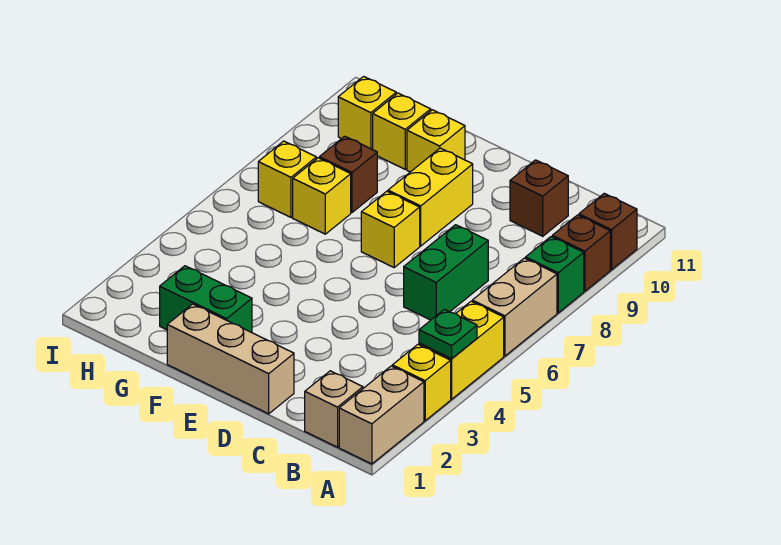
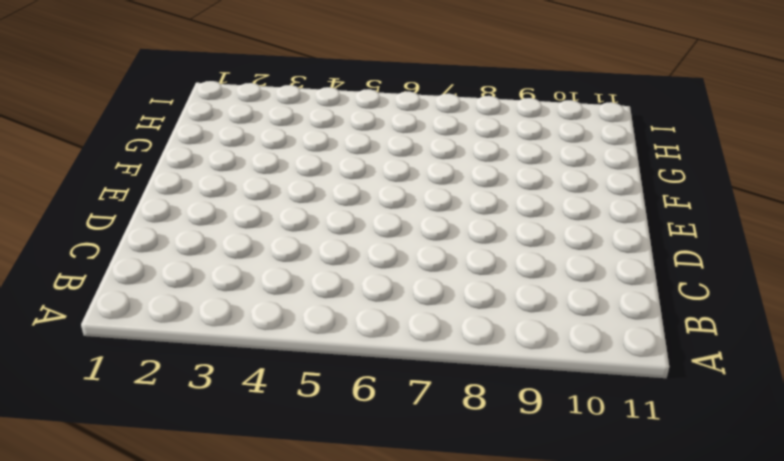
none -> tan brick A1:A2 level 1
none -> yellow brick A3 level 1
none -> yellow brick A4:A5 level 1

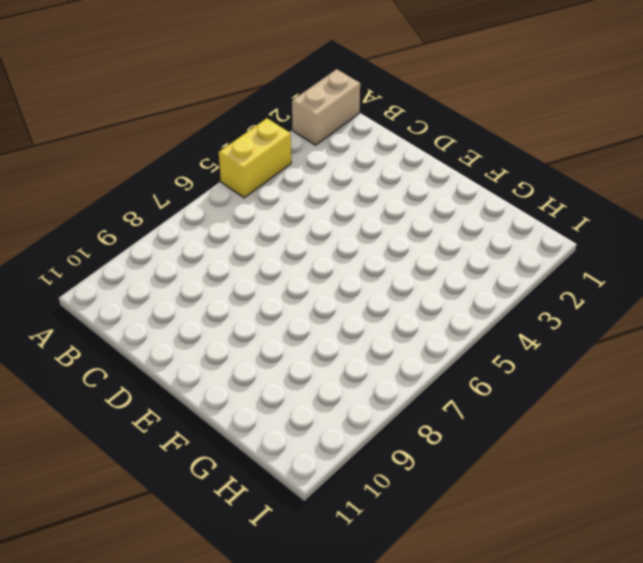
none -> yellow brick A3 level 1
none -> tan brick A6:A7 level 1
none -> green brick A8 level 1

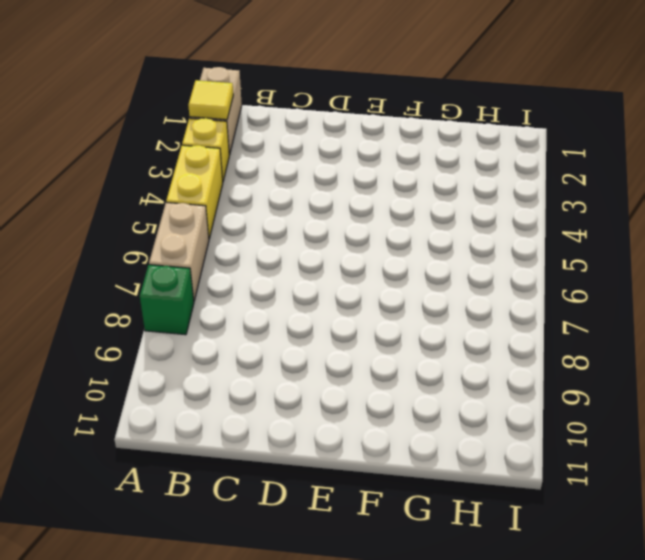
yellow tile A2 level 2 -> none
none -> brown brick A9 level 1
none -> brown brick A10 level 1
none -> tan brick B1 level 1

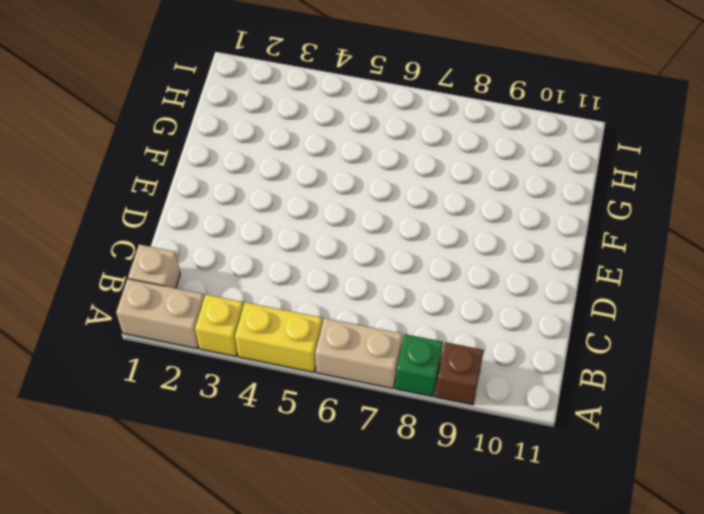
none -> brown brick A10 level 1
none -> green brick C6:C7 level 1
none -> brown brick C10 level 1

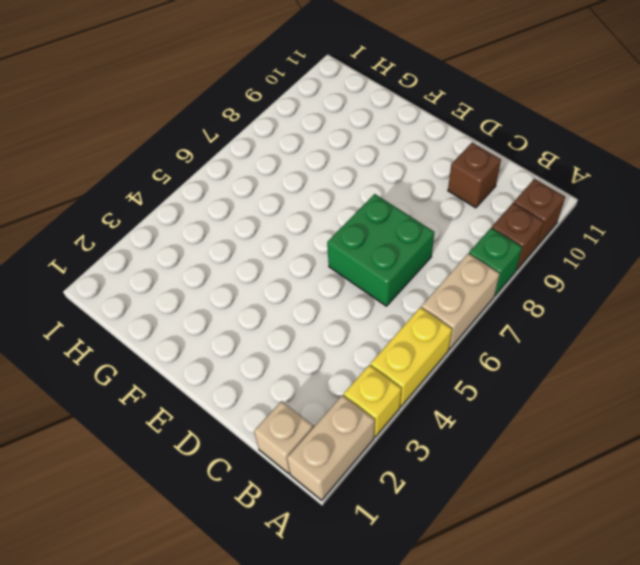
green brick C6:D7 level 1 -> green brick C6:C7 level 1
none -> tan brick D1:F1 level 1
none -> yellow brick E7 level 1
none -> yellow brick E8:E9 level 1

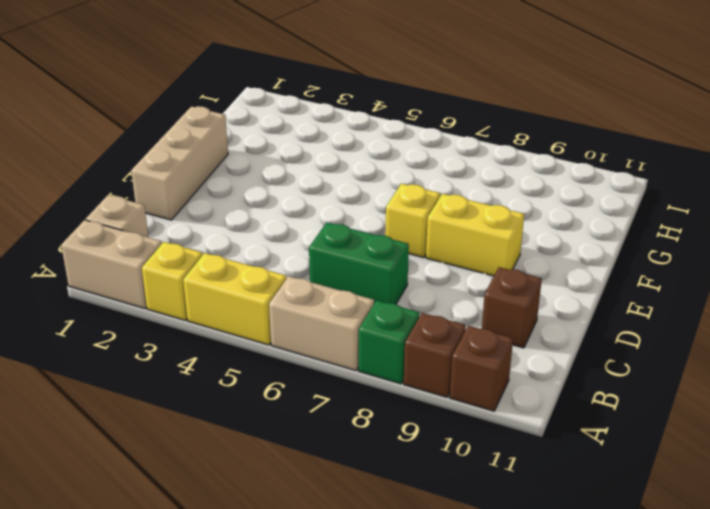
none -> green brick F2:G2 level 1
none -> yellow brick F10 level 1
none -> yellow brick G7 level 1

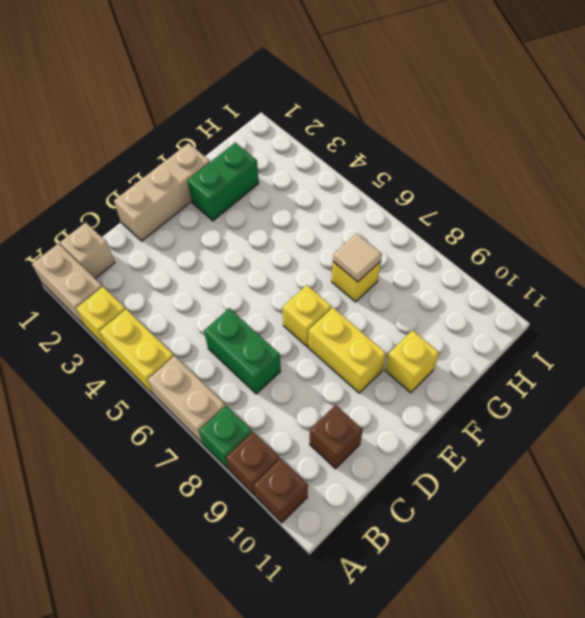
tan tile G7 level 2 -> none
none -> brown brick G8 level 1
none -> yellow brick G10 level 1
none -> yellow brick H7 level 1

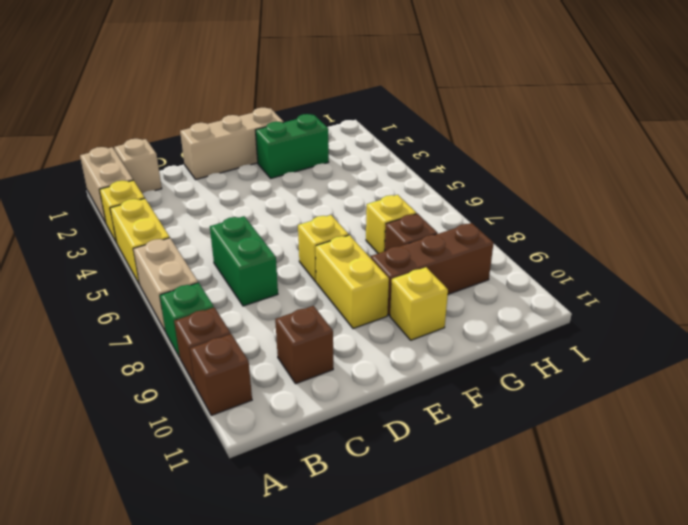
brown brick F9:H9 level 1 -> none
none -> yellow brick G10 level 1
none -> yellow brick H7 level 1
none -> yellow brick H10 level 1

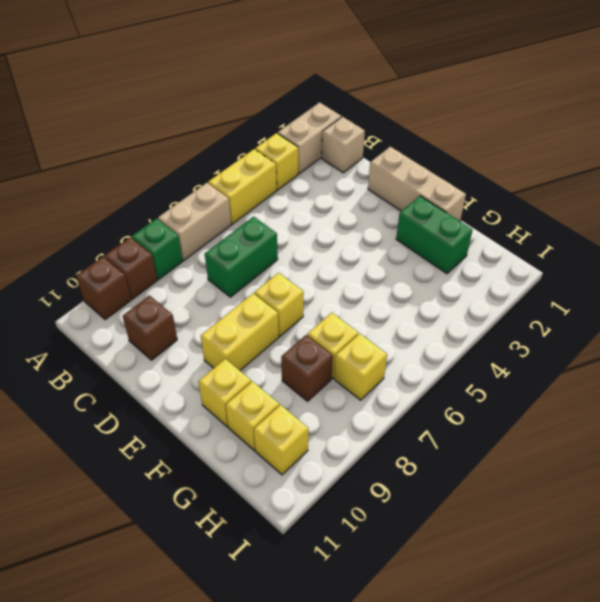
none -> green plate A4 level 2

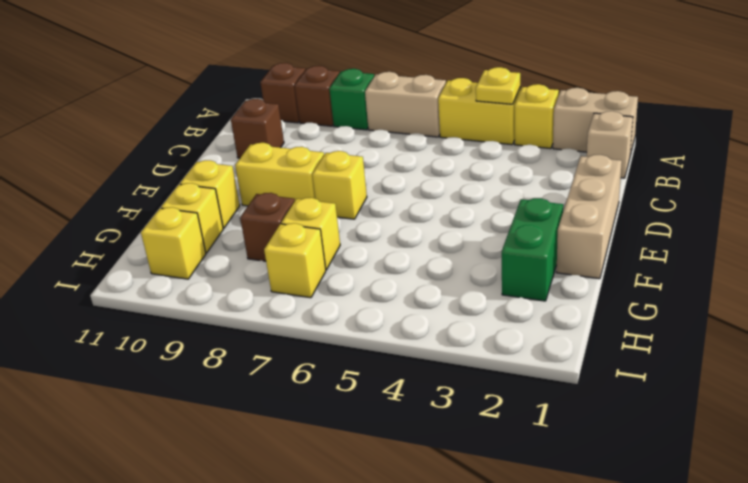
yellow plate A4 level 2 -> green plate A4 level 2
none -> green brick C6:C7 level 1

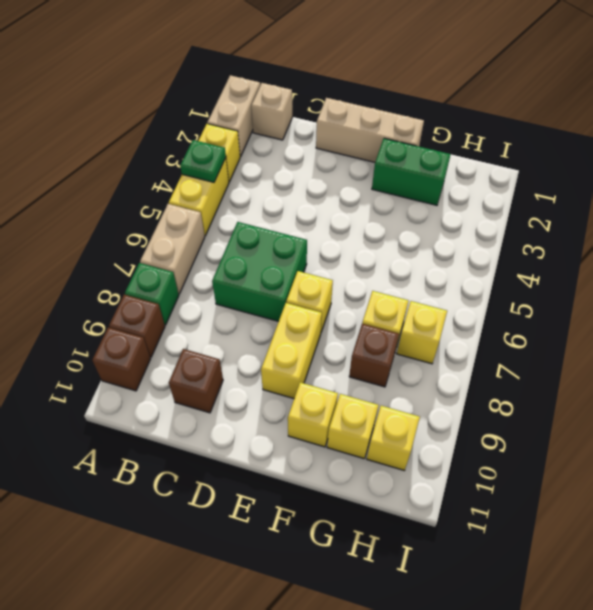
green brick C6:D7 level 1 -> green brick C6:C7 level 1

